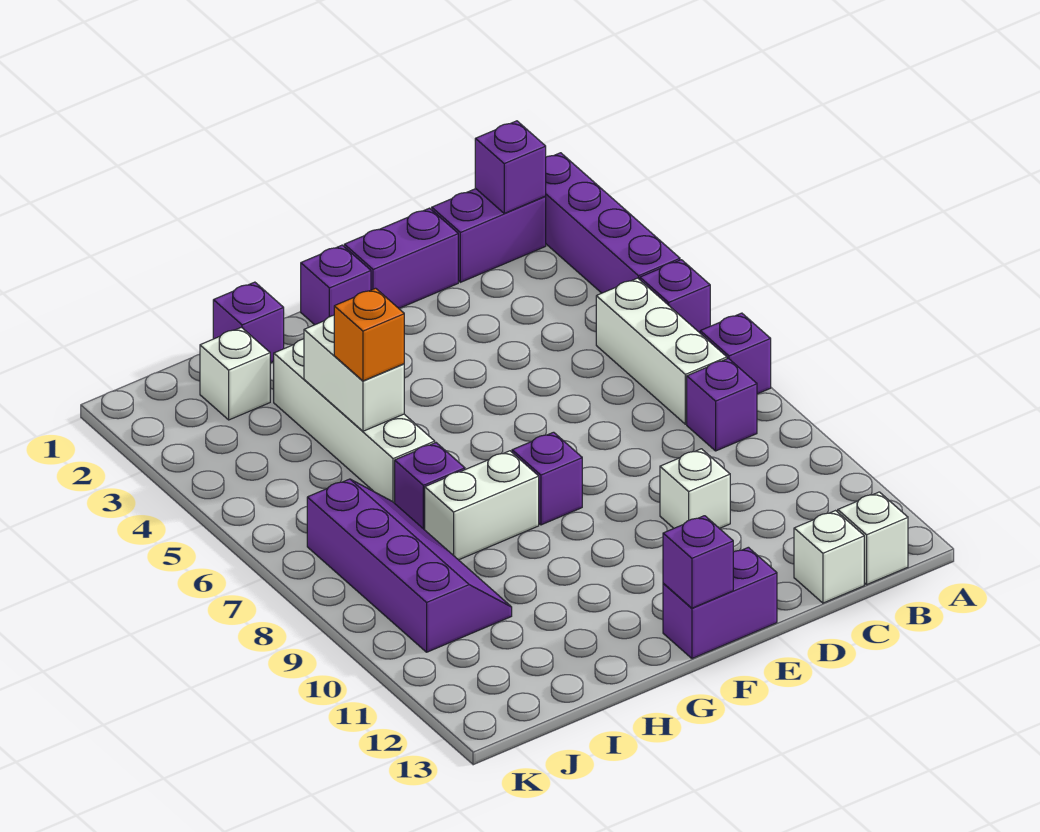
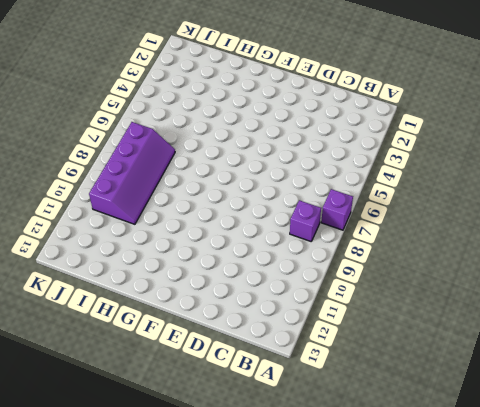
none -> purple brick A1:A4 level 1
none -> purple brick A5 level 1
none -> purple brick B1:C1 level 1

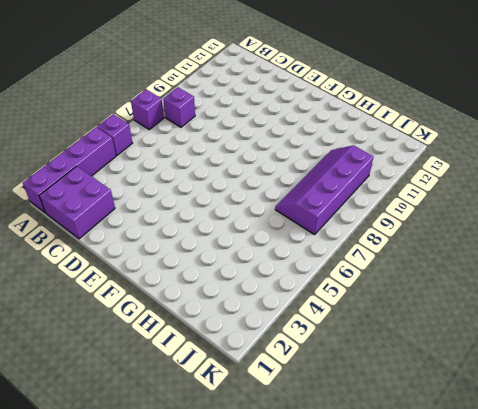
purple brick B1:C2 level 1 -> purple brick B1:C1 level 1
none -> white brick B5:B7 level 1
none -> white brick B13 level 1
none -> white brick C13 level 1

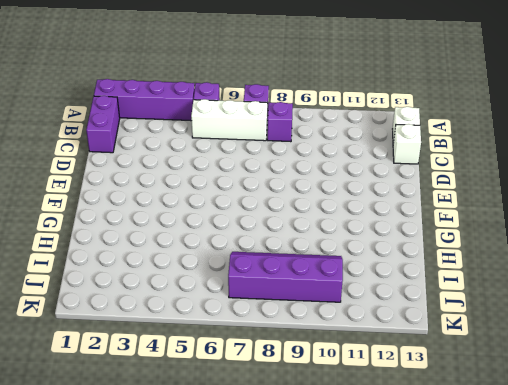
none -> purple brick D1:E1 level 1
none -> white brick D10 level 1
none -> purple brick E13:F13 level 1

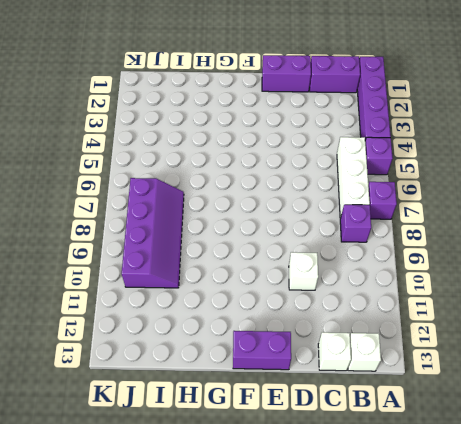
none -> purple brick F1 level 1
none -> purple brick F8 level 1
none -> white brick G8:H8 level 1

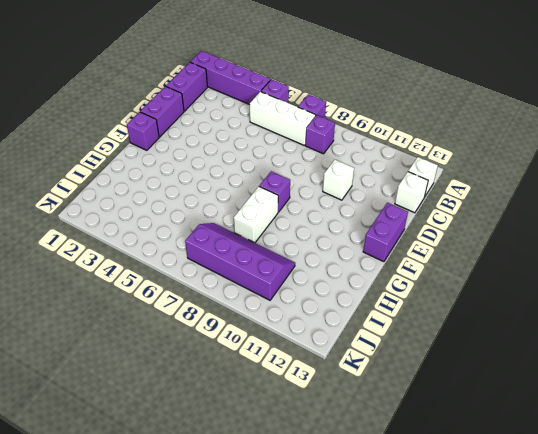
none -> purple brick H1 level 1
none -> white brick H3:H6 level 1
none -> purple brick H7 level 1

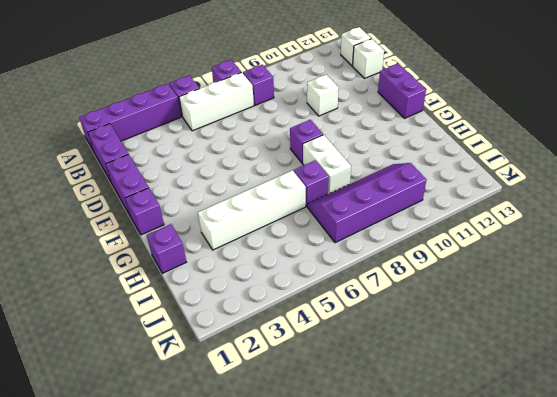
none -> white brick I2 level 1
none -> purple brick B1 level 2
none -> purple brick F13 level 2

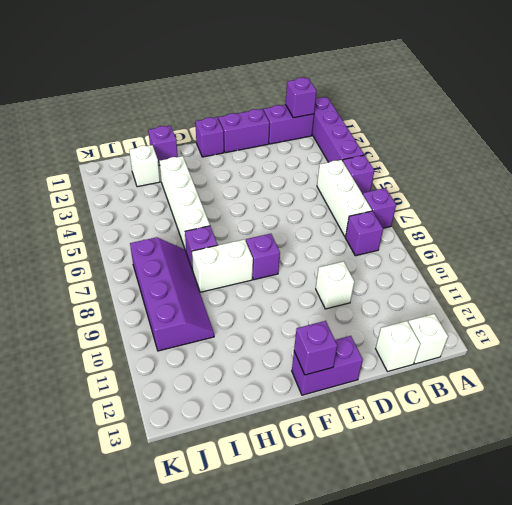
none -> white brick H4:H5 level 2
none -> orange brick H5 level 3

